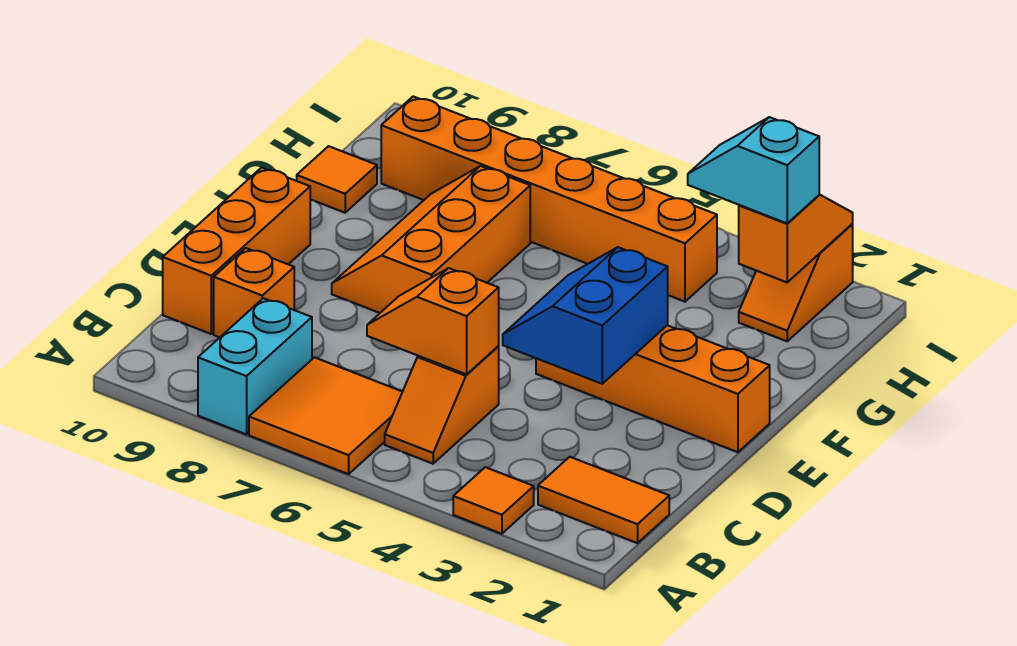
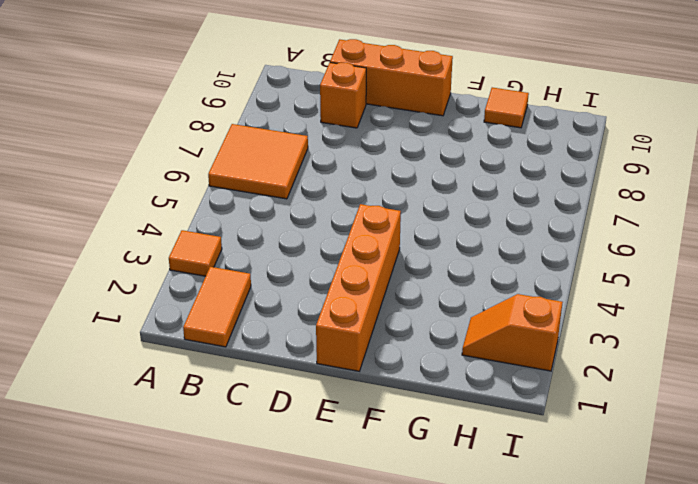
none -> cyan brick A8:B8 level 1
none -> orange slope B5:C5 level 1 top C
none -> orange slope E7:G8 level 1 top 7

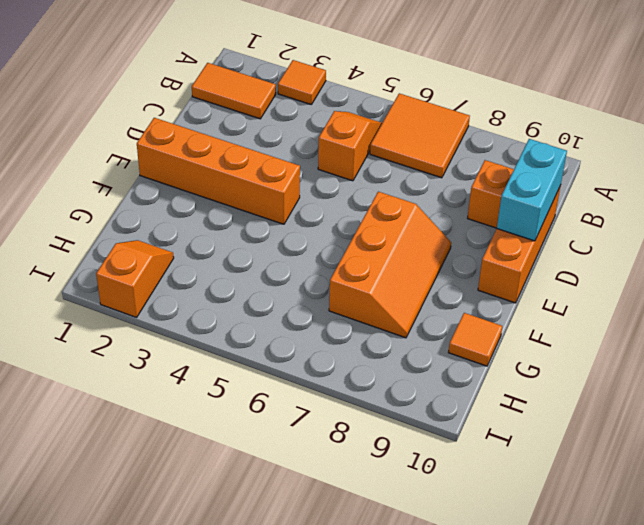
cyan brick C10:D10 level 2 -> cyan brick A8:B8 level 1
none -> orange brick H4:H9 level 1
none -> orange slope C5:C6 level 2 top 5
none -> blue slope D3:E4 level 2 top 3

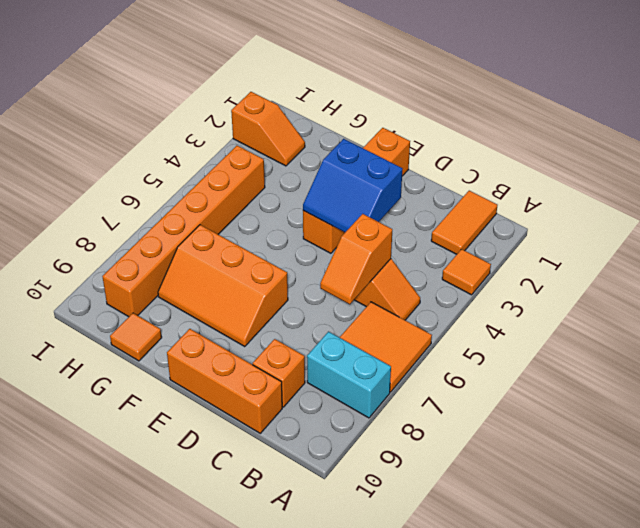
none -> orange slope H2:I2 level 2 top H
none -> cyan slope H2:H3 level 3 top 2

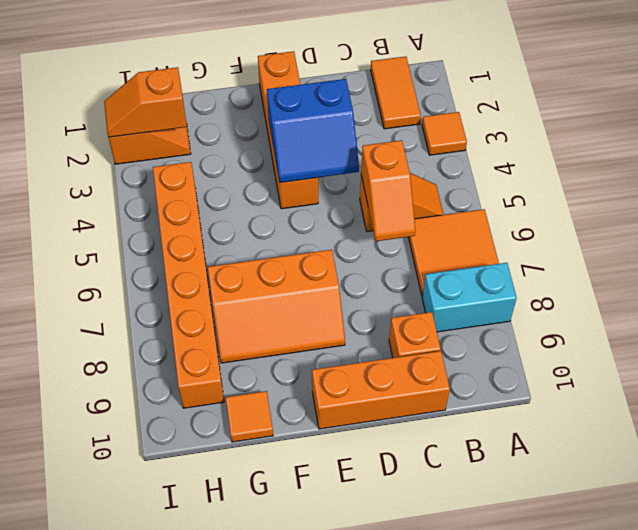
none -> cyan slope H2:H3 level 3 top 2

